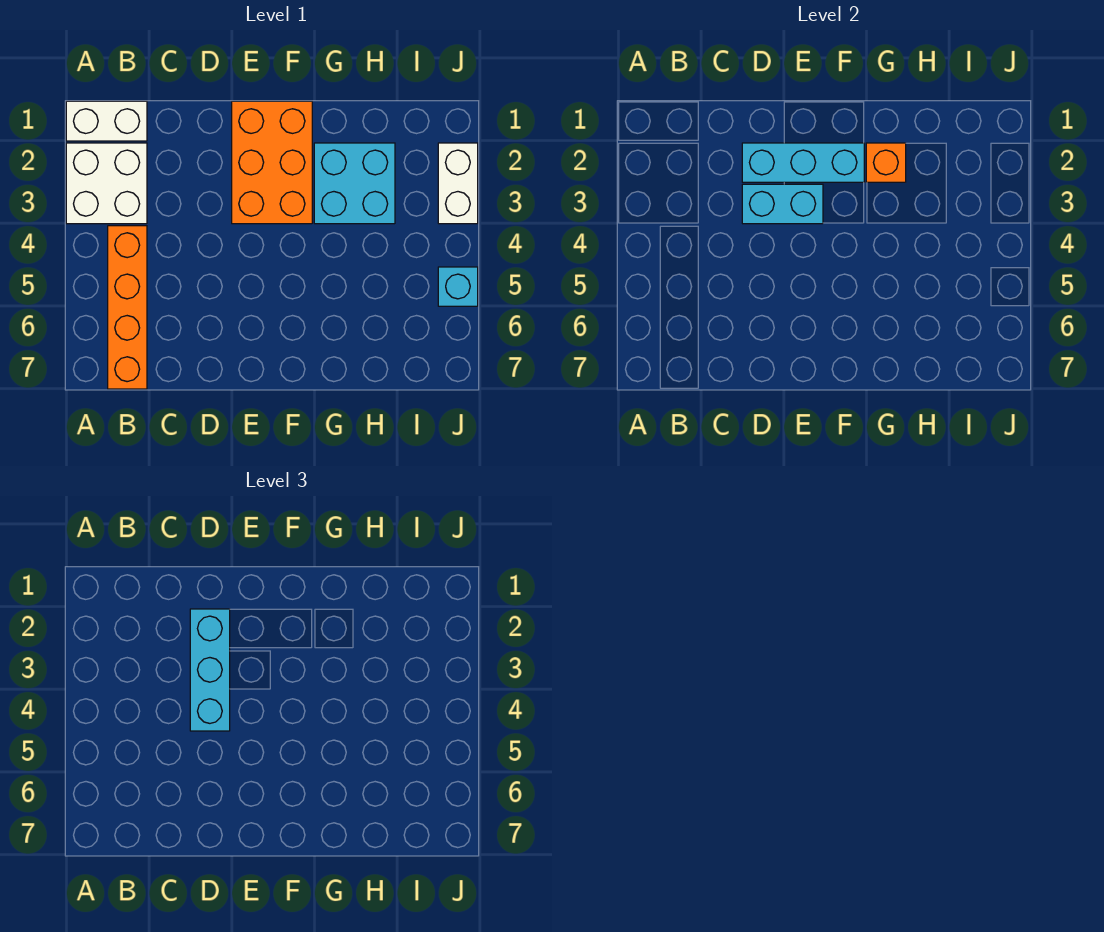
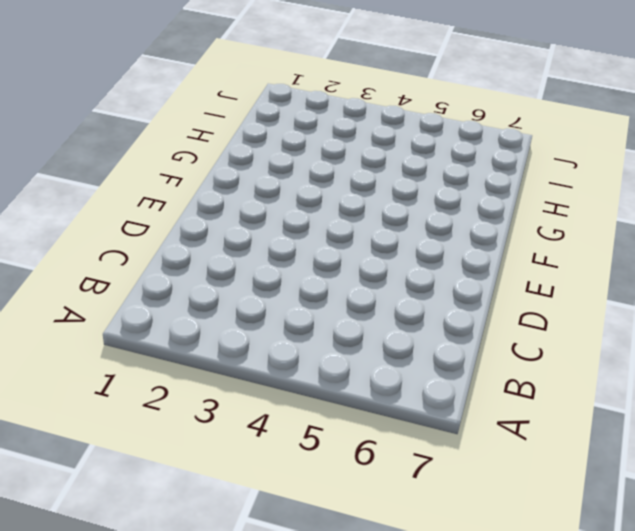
none -> white brick A1:B1 level 1
none -> white brick A2:B3 level 1

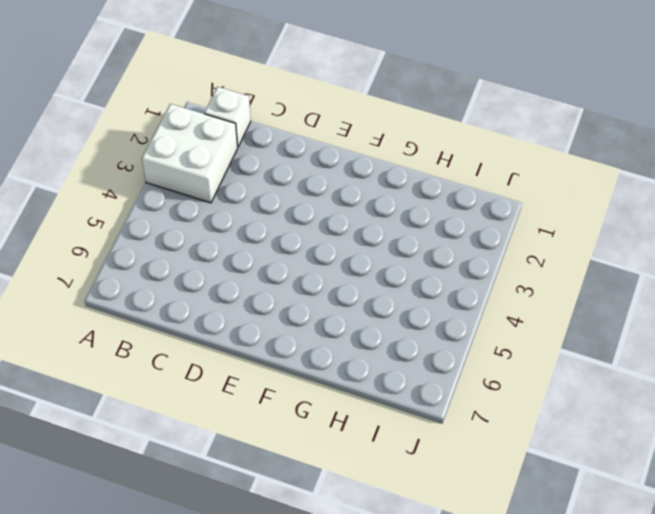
white brick B1 level 1 -> white brick A1:B1 level 1
none -> orange brick B4:B7 level 1
none -> orange brick E1:F3 level 1

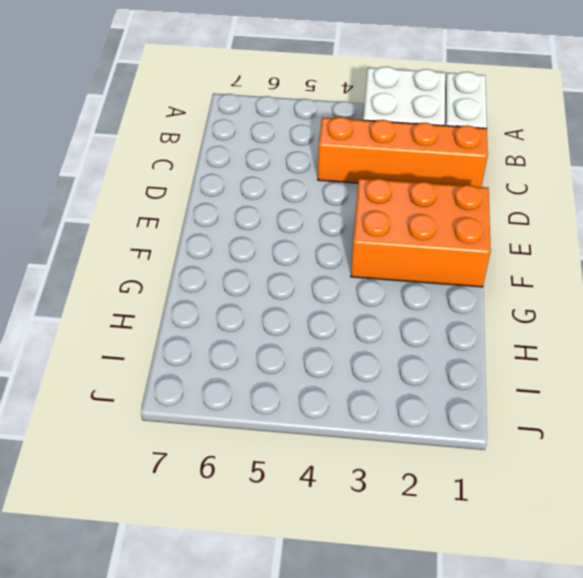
orange brick C1:C4 level 1 -> orange brick B4:B7 level 1
none -> cyan brick G2:H3 level 1
none -> white brick J2:J3 level 1

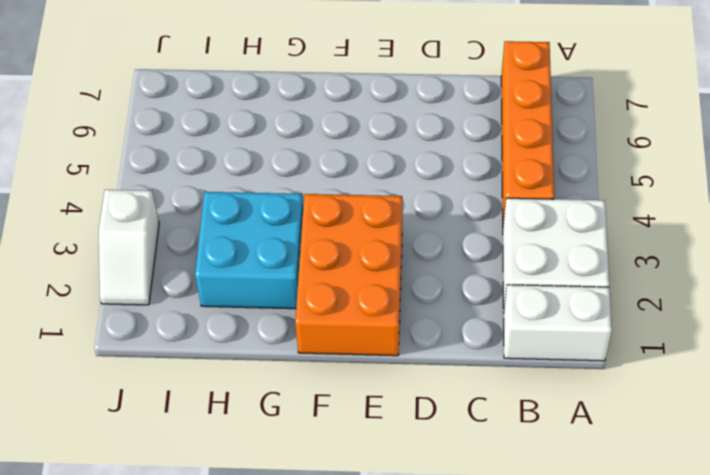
white slope J2:J3 level 1 top 3 -> white brick J2:J3 level 1
none -> cyan brick J5 level 1
none -> cyan brick D2:F2 level 2

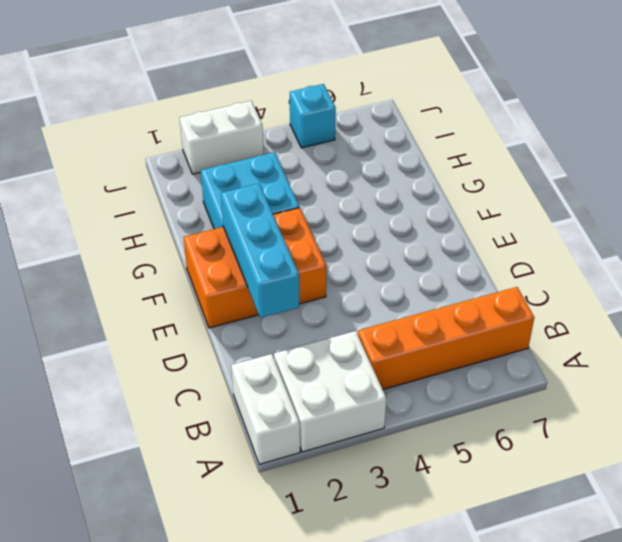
none -> cyan brick D3:E3 level 2
none -> orange brick G2 level 2

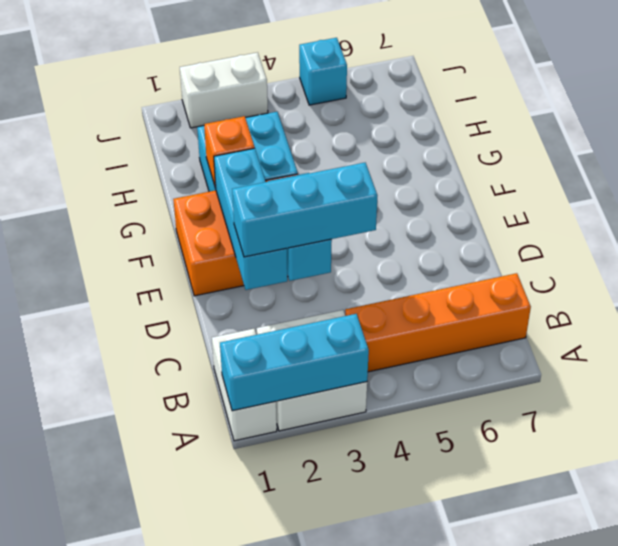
cyan brick A1:A3 level 2 -> none

